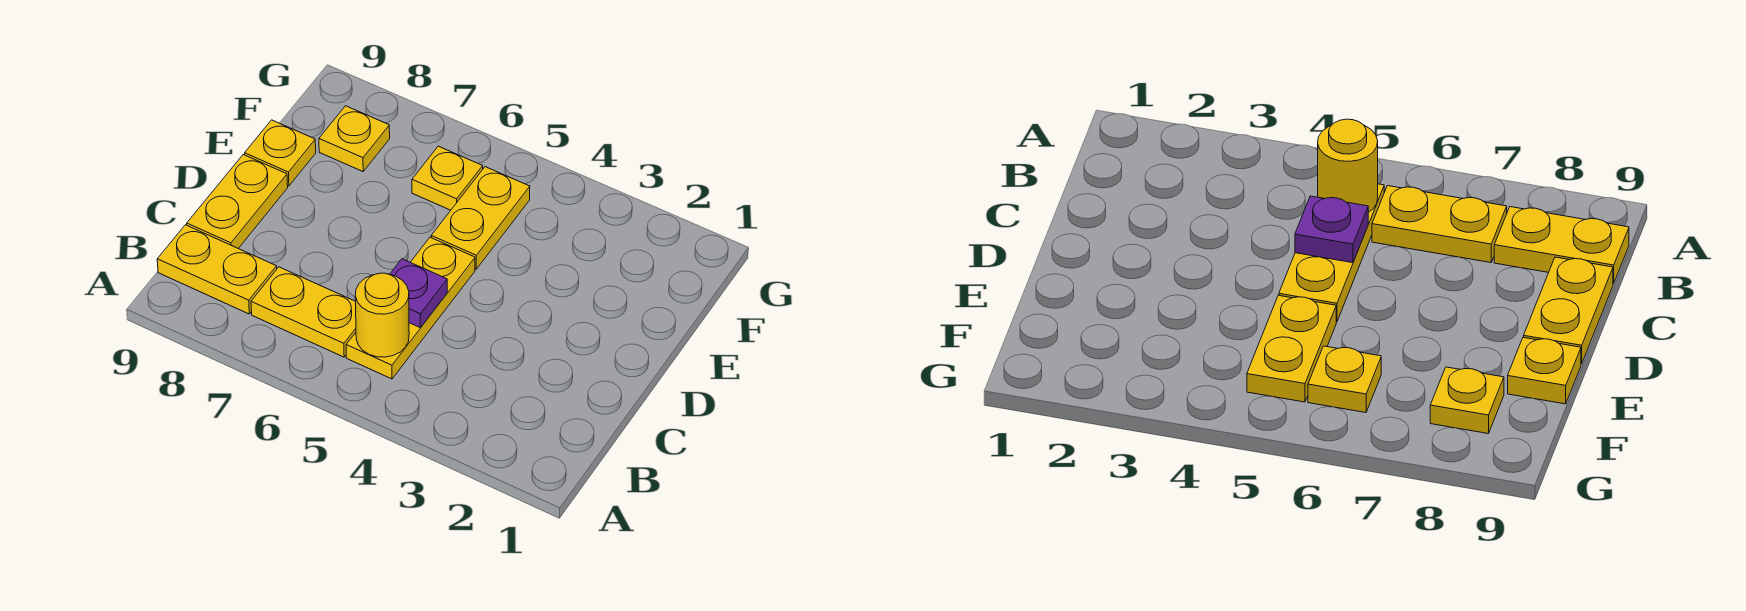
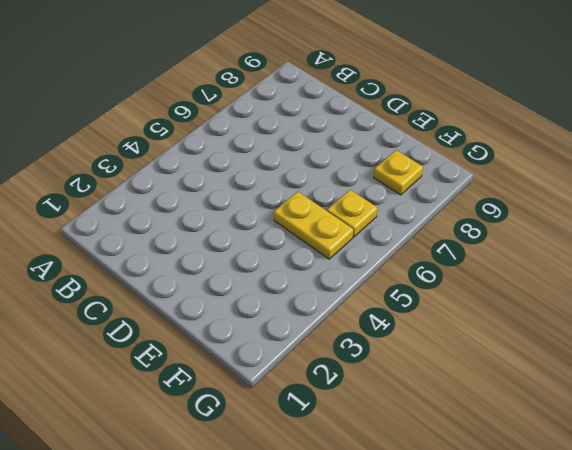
none -> yellow plate B5:D5 level 1
none -> yellow plate B6:B7 level 1

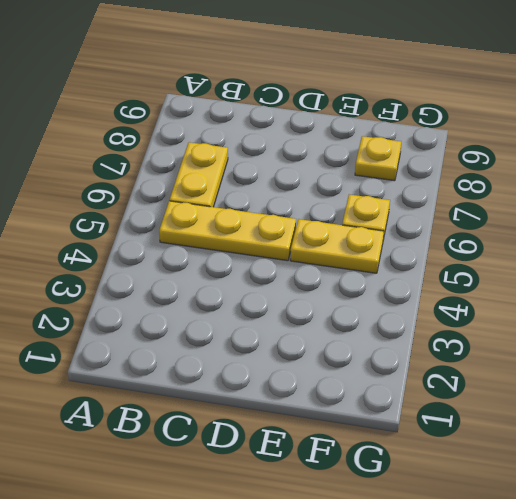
none -> yellow plate B8:B9 level 1
none -> yellow plate C9:D9 level 1

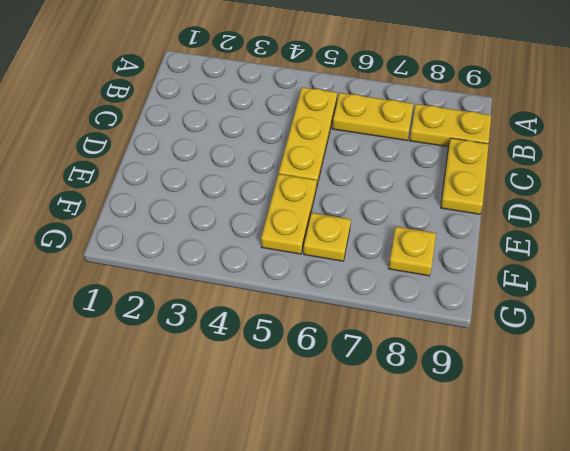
none -> yellow plate E9 level 1
none -> yellow round brick B5 level 2

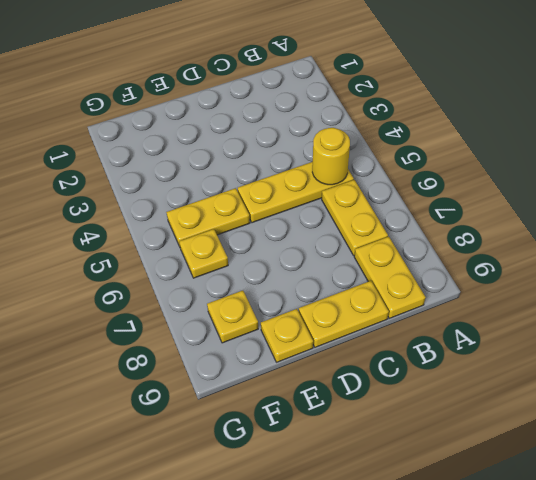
none -> purple plate C5 level 2

